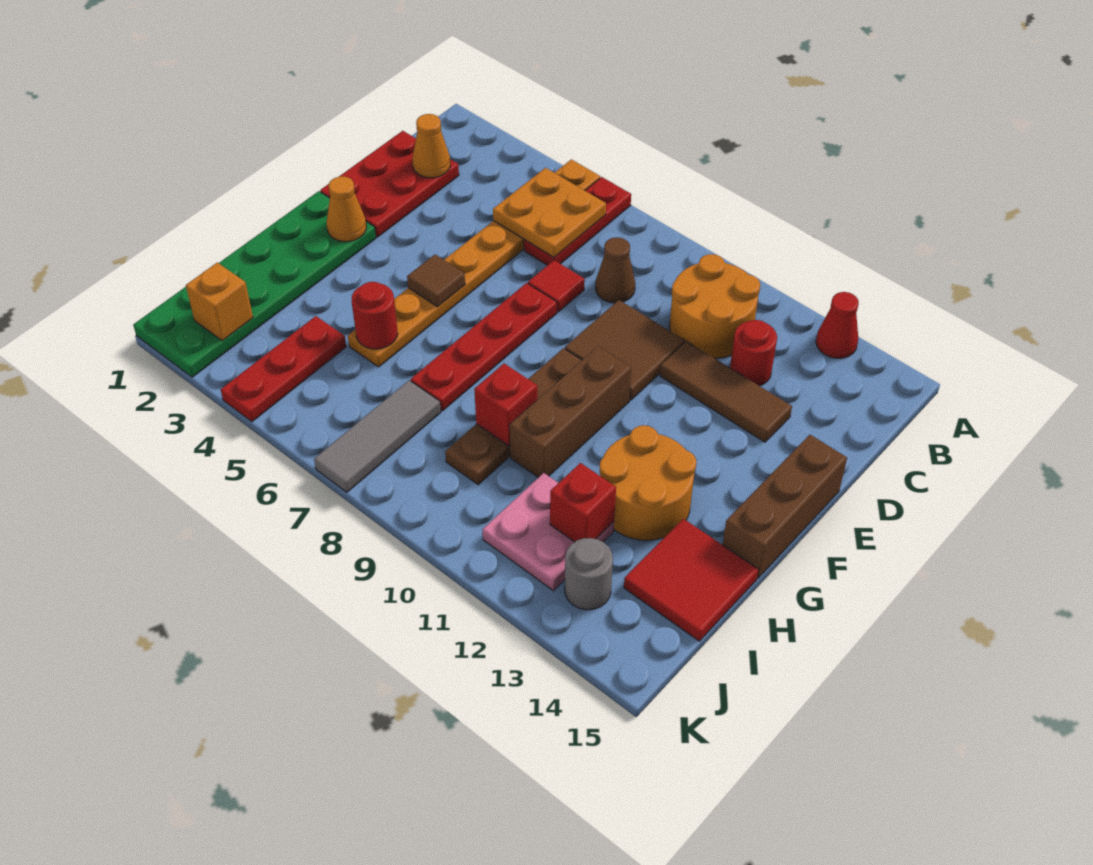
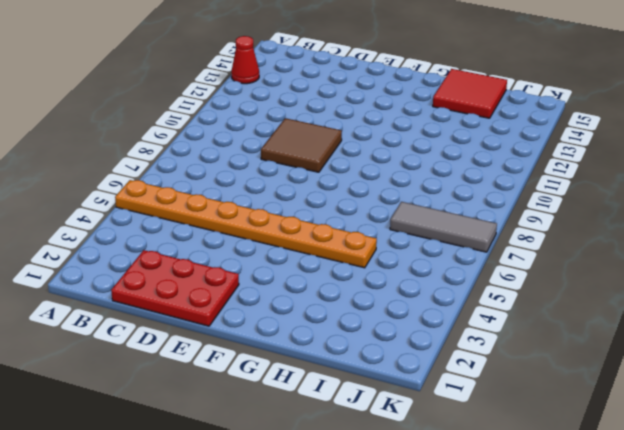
none -> red plate A6:C6 level 1
none -> orange round brick B10:C11 level 1
none -> brown cone C8 level 1

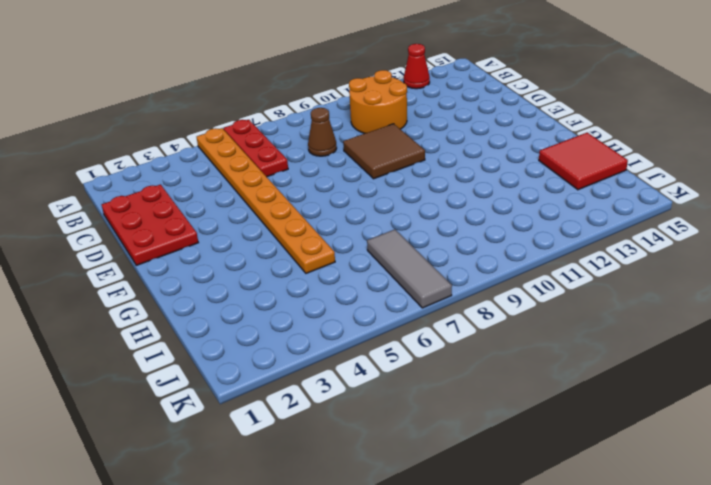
none -> red round brick C12 level 1
none -> red tile D7 level 1
none -> brown tile D11:D13 level 1

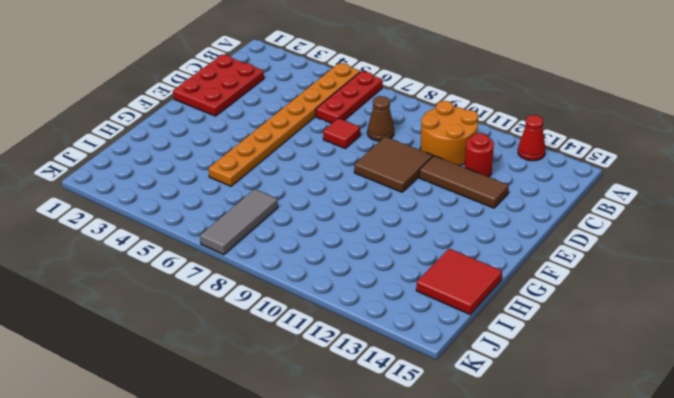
none -> red plate E7:H7 level 1
none -> brown brick E15:G15 level 1
none -> green plate F1:K2 level 1

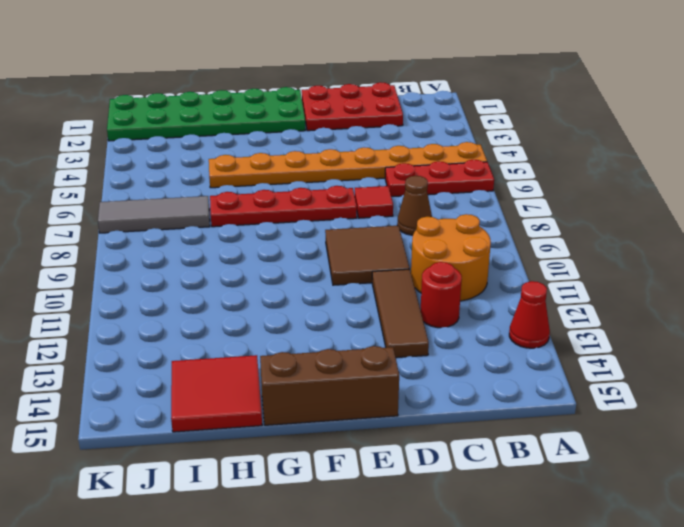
none -> brown plate F9:I9 level 1
none -> brown brick F10:H10 level 1
none -> orange round brick G12:H13 level 1

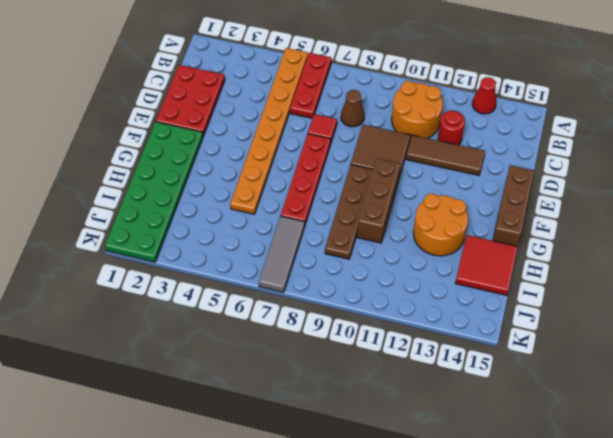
none -> red plate I4:K4 level 1
none -> pink plate I11:J12 level 1
none -> grey round brick J13 level 1

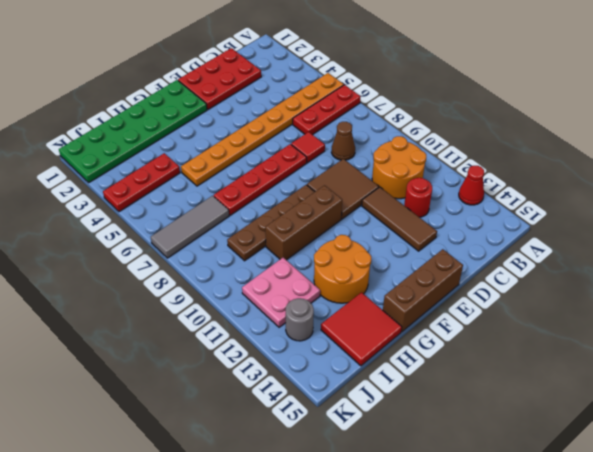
none -> orange plate B5:C6 level 2
none -> orange cone C2 level 2
none -> orange cone F2 level 2

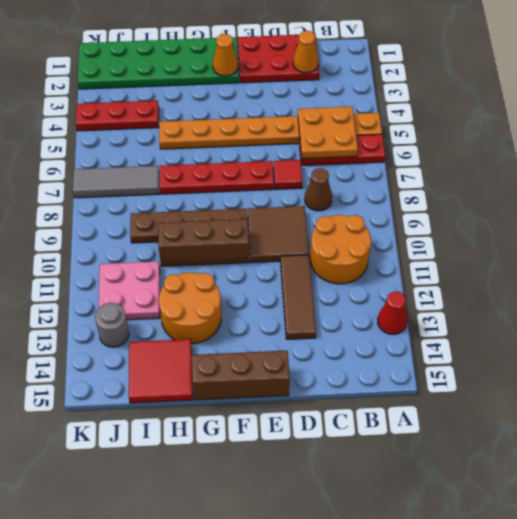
none -> red round brick C12 level 1
none -> brown tile F5 level 2
none -> red round brick H5 level 2

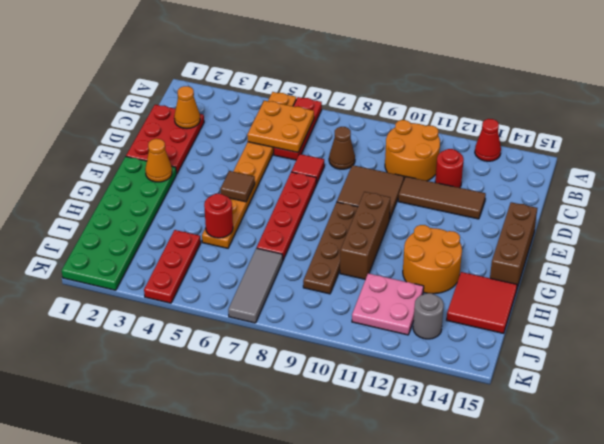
none -> red brick H9 level 2
none -> red brick I12 level 2
none -> orange brick J2 level 2

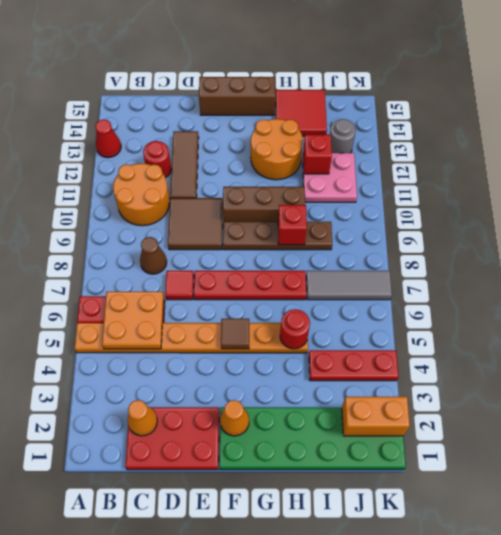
orange brick J2:K2 level 2 -> orange brick J2 level 2

